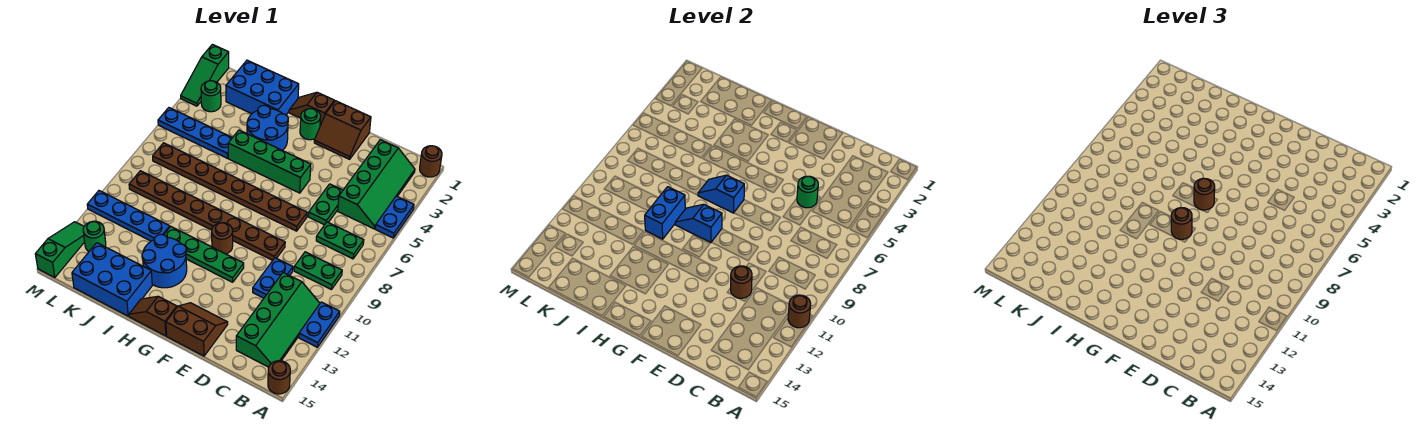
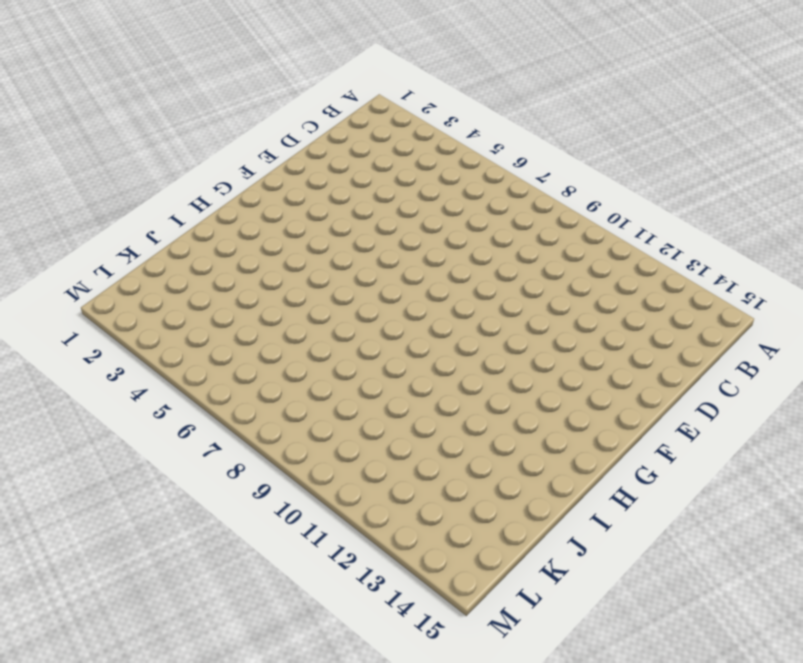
none -> brown round brick A1 level 1
none -> blue plate A4:A5 level 1
none -> blue plate A11:A12 level 1
none -> brown round brick A15 level 1

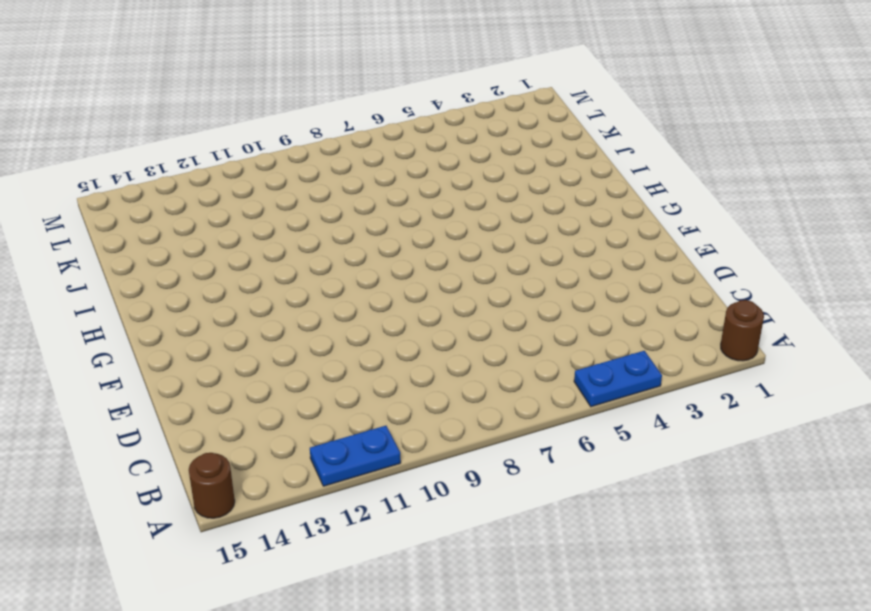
none -> green slope B2:C5 level 1 top C
none -> green plate B7:C7 level 1
none -> green plate B9:C9 level 1
none -> green slope B11:C14 level 1 top C

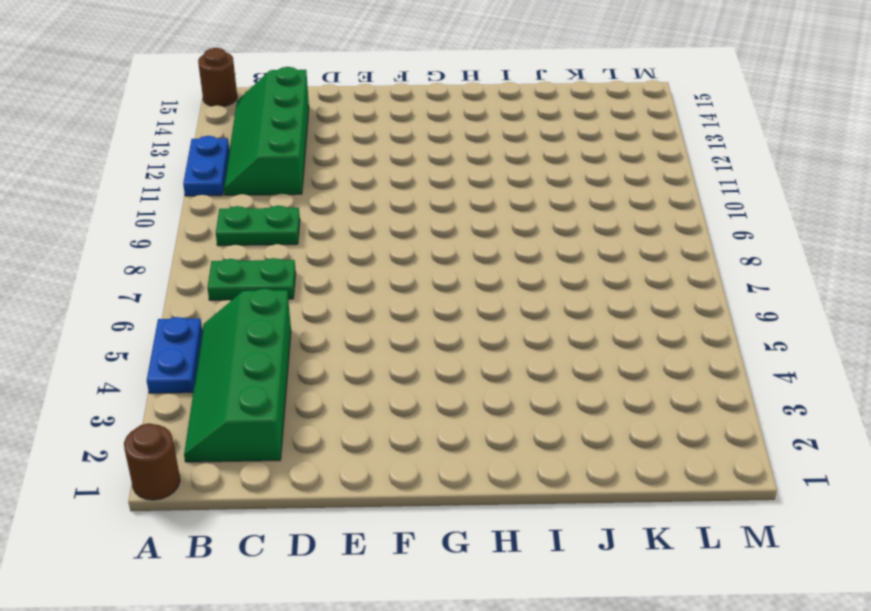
none -> green plate D5:D6 level 1
none -> blue plate D10:D11 level 1
none -> brown slope E1:F2 level 1 top 1
none -> brown plate E7:L7 level 1

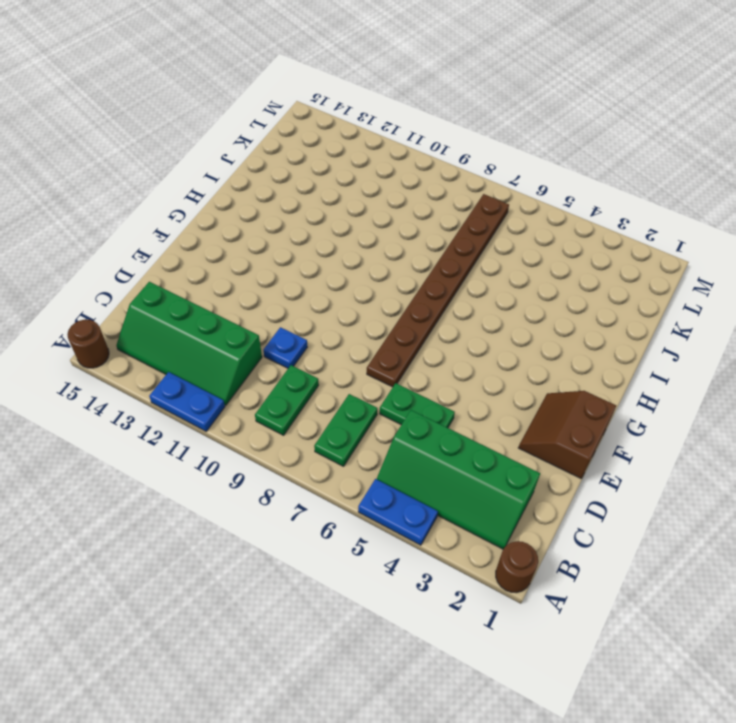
blue plate D10 level 1 -> blue plate D10:D11 level 1
none -> brown plate E9:L9 level 1
none -> brown slope E14:F15 level 1 top 15
none -> green brick F5:I5 level 1
none -> green plate F11:I11 level 1

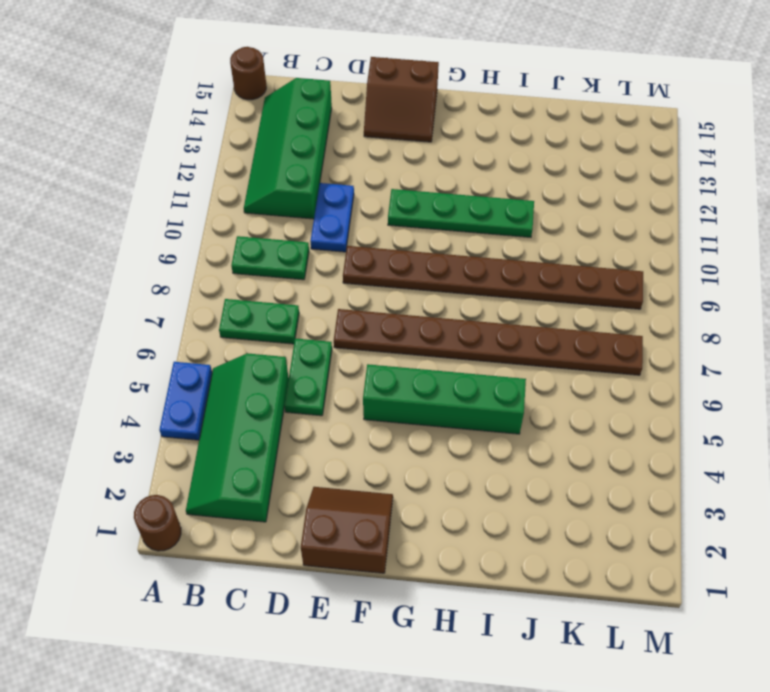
none -> blue plate A11:A12 level 1
none -> brown slope G1:H1 level 1 top G
none -> green round brick G2 level 1
none -> brown round brick G10 level 1

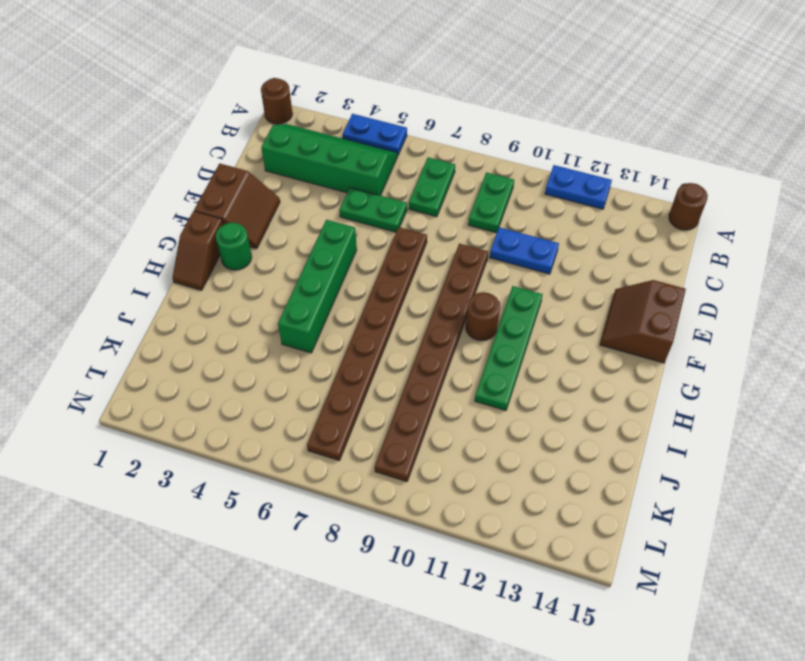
none -> green slope B11:C14 level 1 top C
none -> brown slope G15:H15 level 1 top G
none -> blue round brick H3:I4 level 1
none -> blue round brick H12:I13 level 1

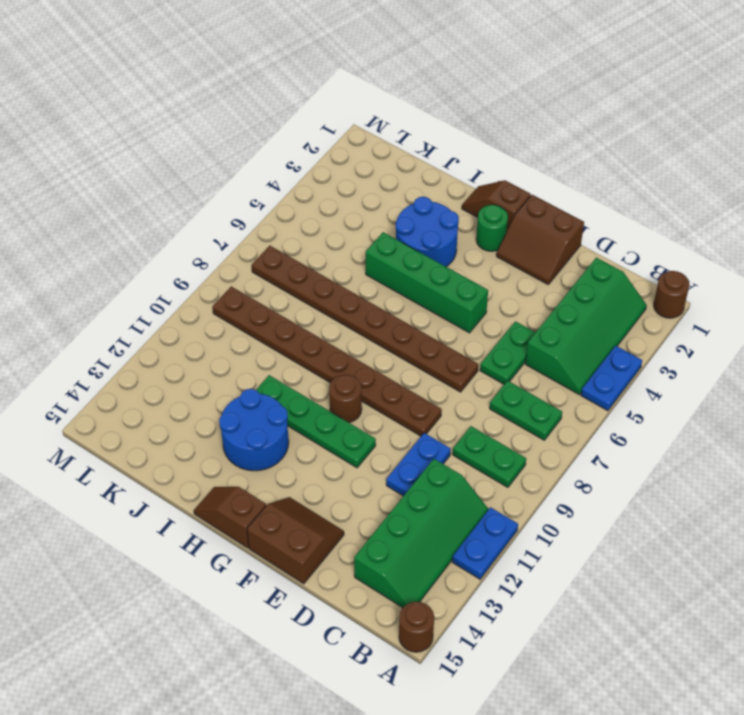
none -> blue brick I1:K2 level 1
none -> blue brick I14:K15 level 1
none -> blue plate J5:M5 level 1
none -> blue plate J11:M11 level 1

